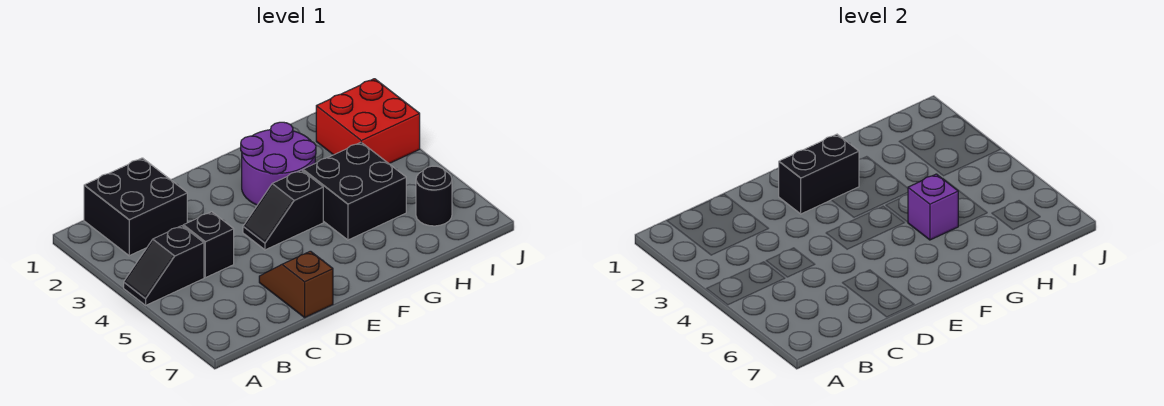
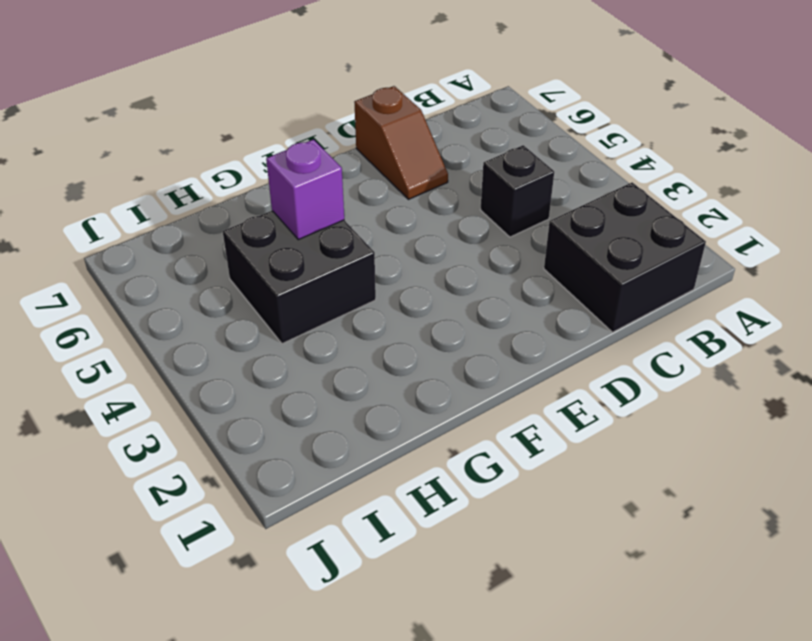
none -> black slope A4:B4 level 1 top B
none -> black slope E4:F4 level 1 top F

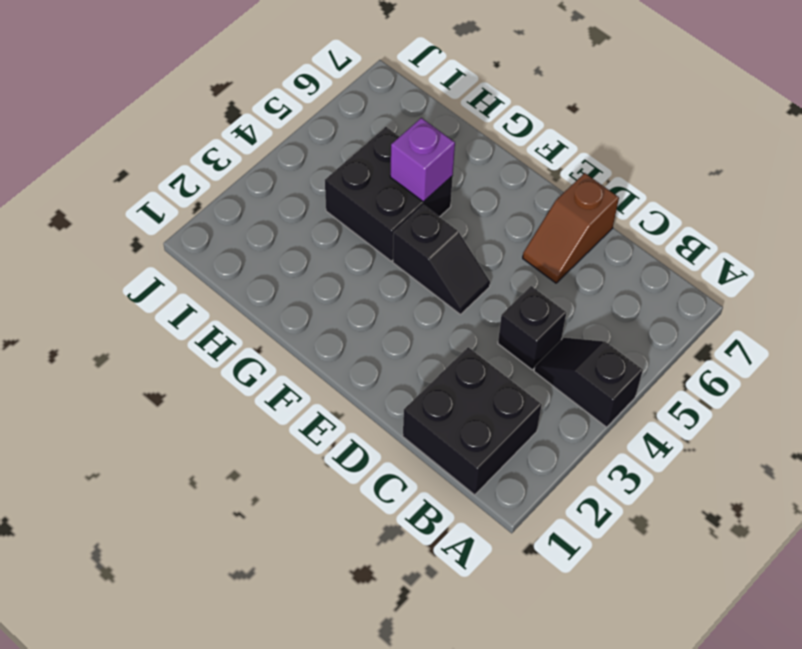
black slope A4:B4 level 1 top A -> black slope A4:B4 level 1 top B
none -> purple round brick F2:G3 level 1
none -> red brick I2:J3 level 1

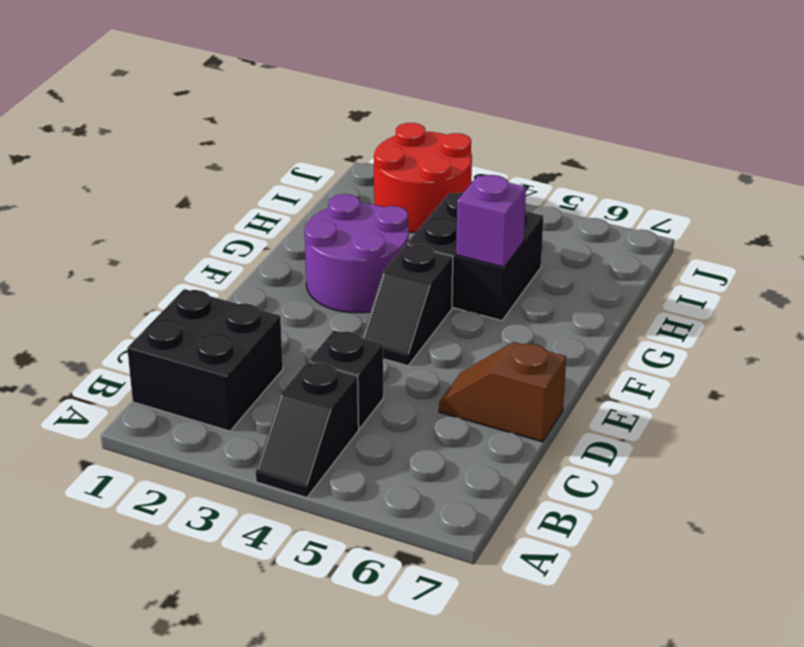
red round brick I2:J3 level 1 -> red brick I2:J3 level 1
none -> black round brick I6 level 1
none -> black brick E2:F2 level 2

